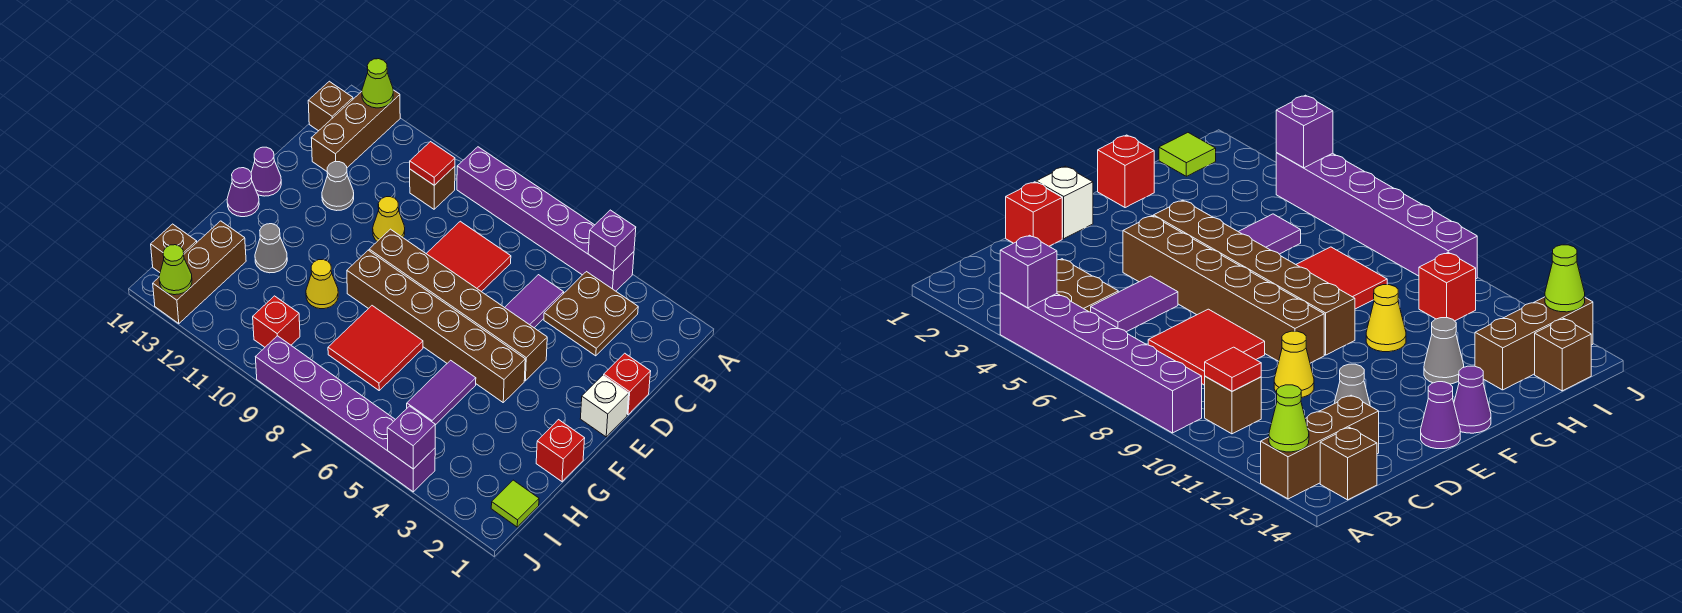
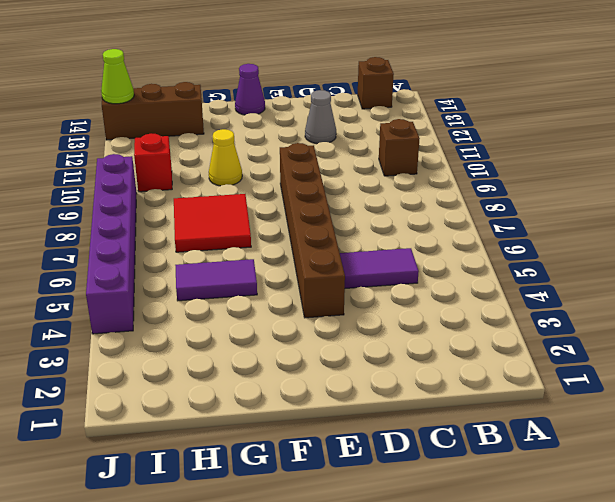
none -> purple brick A4:A9 level 1
none -> brown brick A13:C13 level 1
none -> brown plate B3:C4 level 1
none -> red tile C7:D8 level 1

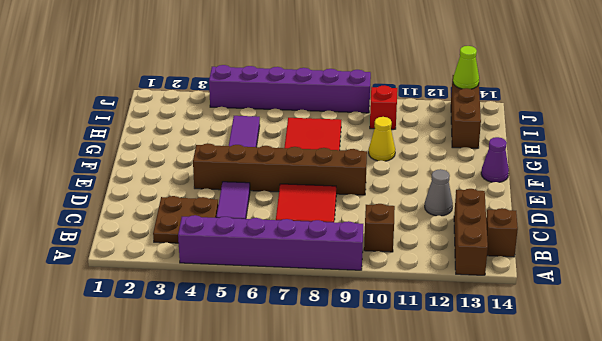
none -> red brick D1 level 1
none -> yellow cone D10 level 1
none -> white brick E1 level 1
none -> purple cone E14 level 1

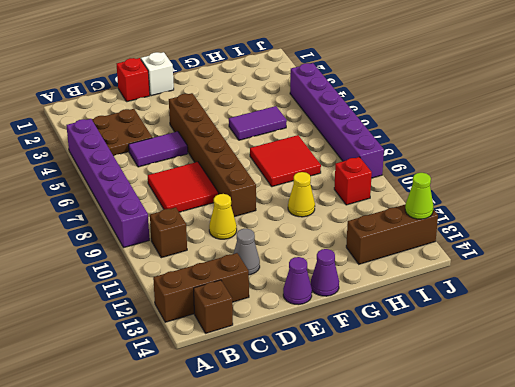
none -> brown brick F4:F9 level 1
none -> red brick G1 level 1
none -> grey cone G12 level 1
none -> lime tile I1 level 1

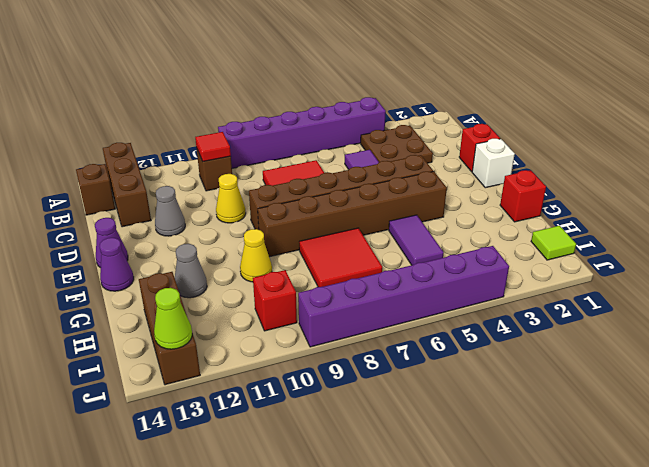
none -> brown brick I14 level 1
none -> purple brick A4 level 2
none -> lime cone A13 level 2
none -> purple brick J4 level 2

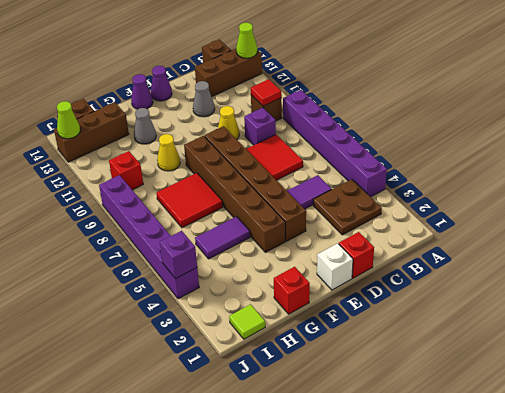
purple brick C9 level 1 -> purple brick A4 level 2

